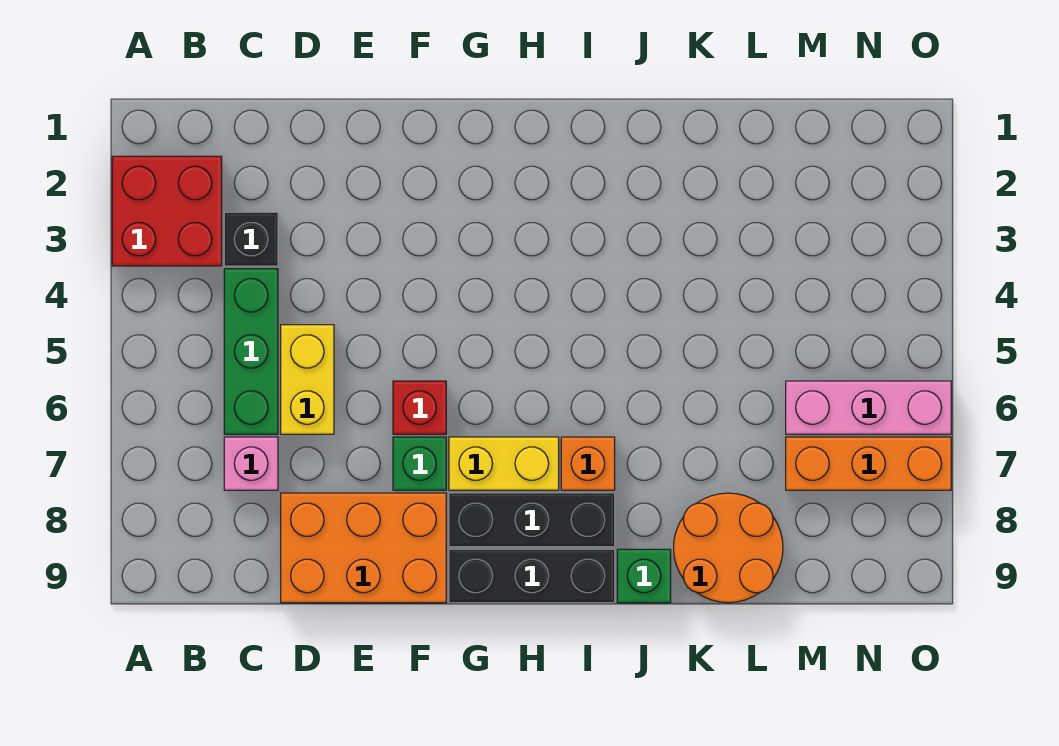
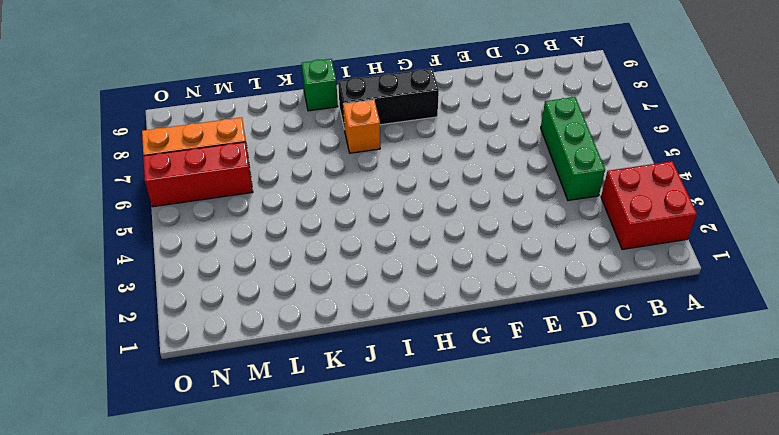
red brick M6:O6 level 1 -> pink brick M6:O6 level 1
none -> black brick C3 level 1
none -> pink brick C7 level 1
none -> yellow brick D5:D6 level 1

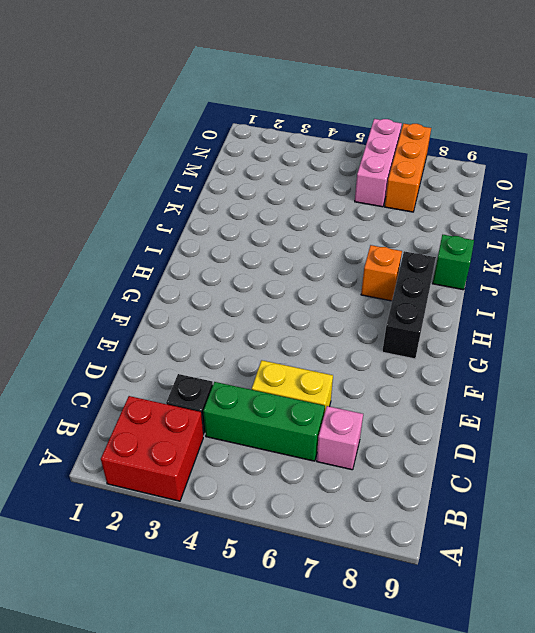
none -> orange brick D8:F9 level 1
none -> red brick F6 level 1
none -> green brick F7 level 1

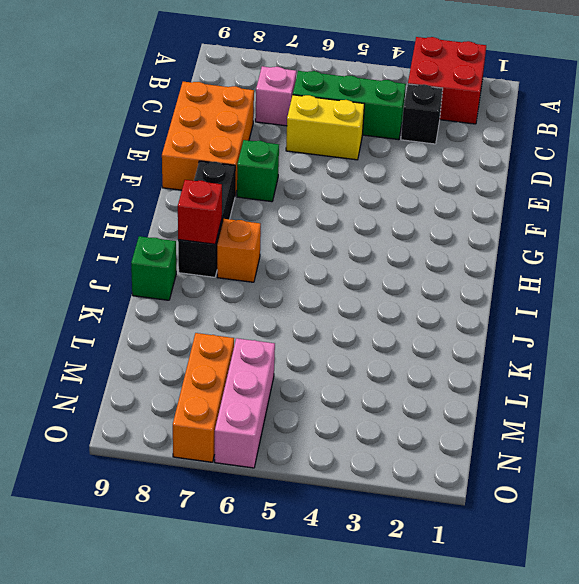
red brick I8 level 2 -> red brick F6 level 1
none -> yellow brick G7:H7 level 1
none -> black brick G9:I9 level 1
none -> orange round brick K8:L9 level 1

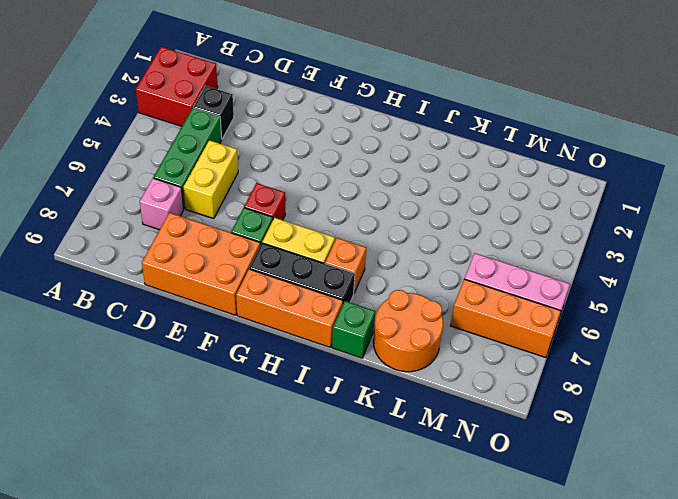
orange brick G9:I9 level 1 -> black brick G9:I9 level 1

